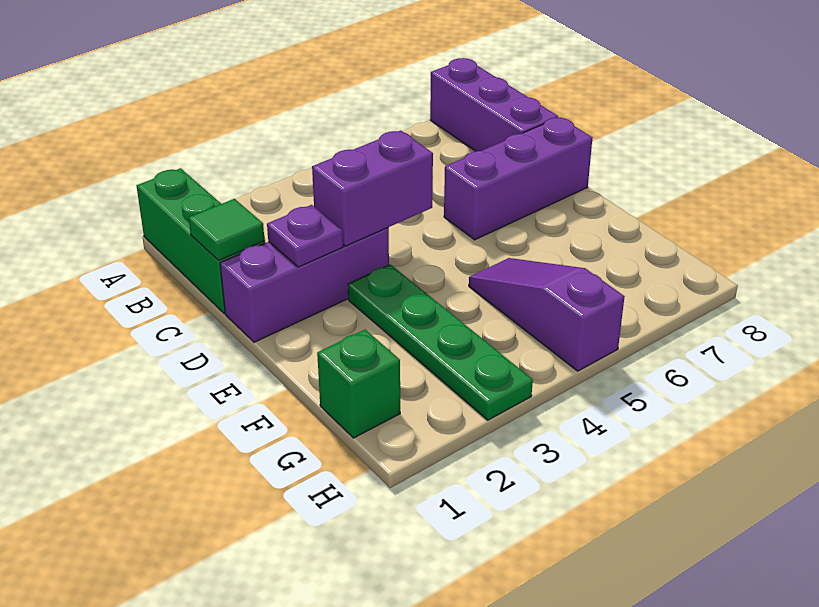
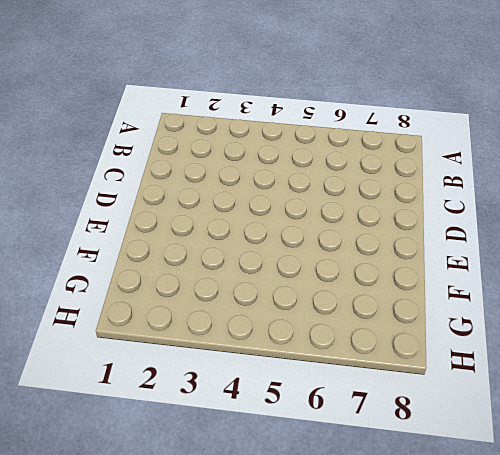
none -> green brick A1:C1 level 1
none -> purple brick A8:C8 level 1

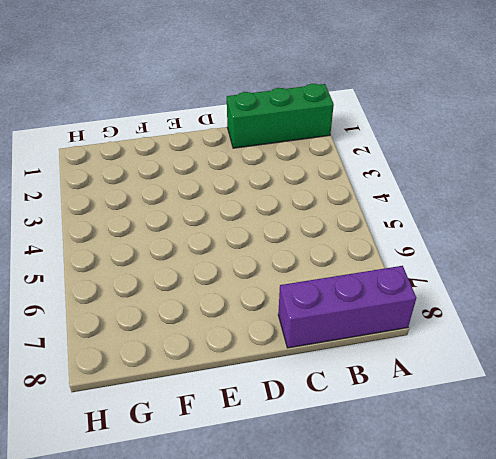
none -> purple brick D1:D3 level 1
none -> purple brick D6:D8 level 1

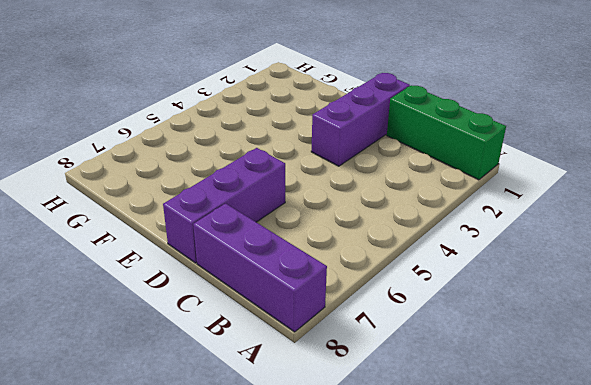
none -> green plate E3:H3 level 1
none -> purple slope F5:H5 level 1 top H

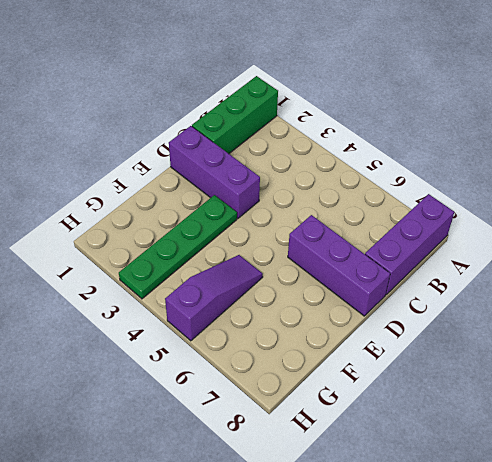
none -> green brick G1 level 1
none -> green tile C1 level 2

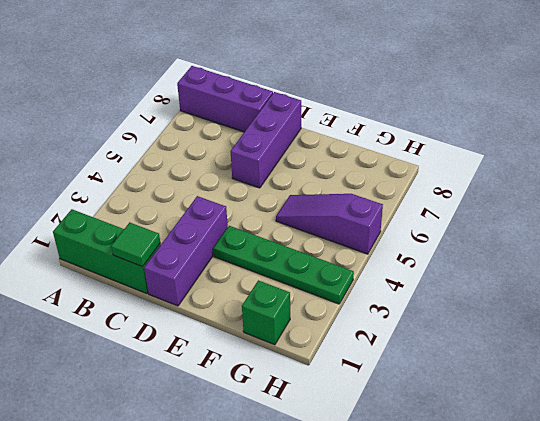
none -> purple plate D2 level 2
none -> purple brick D3:D4 level 2

